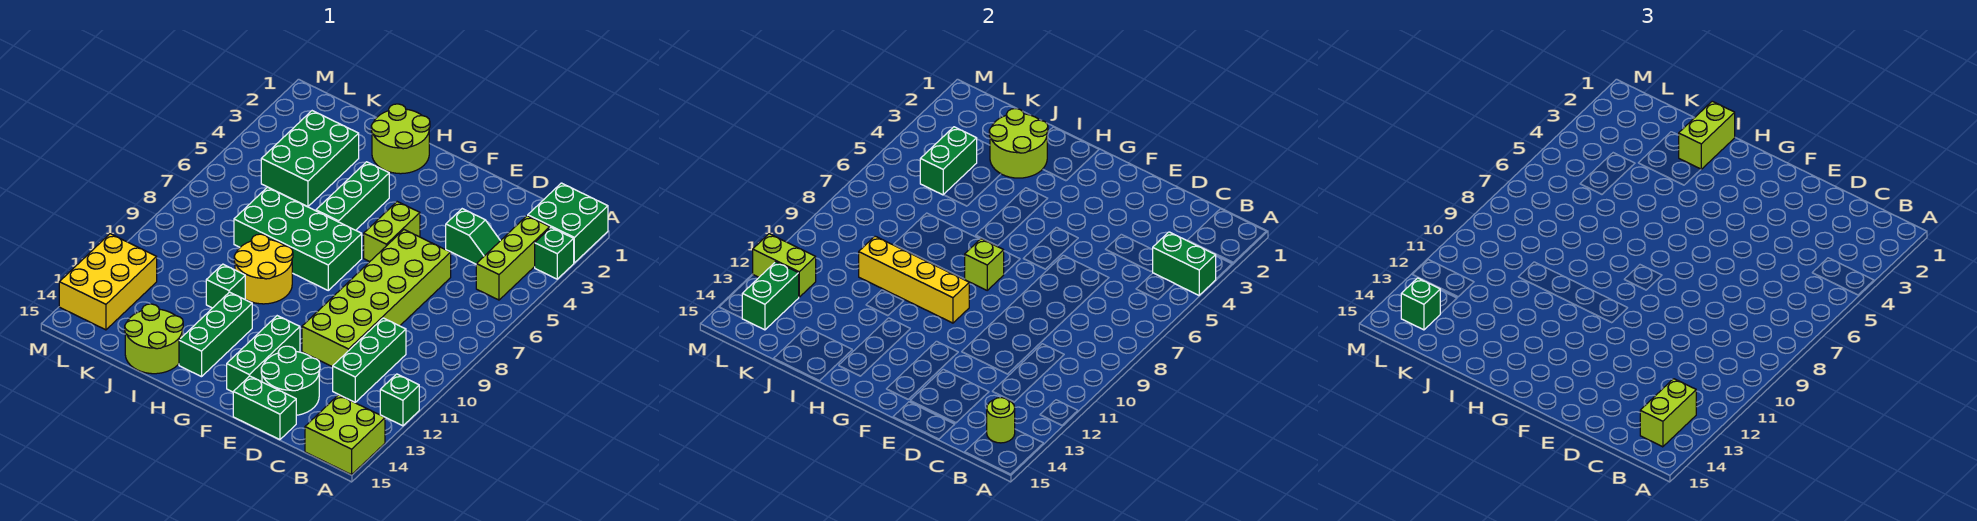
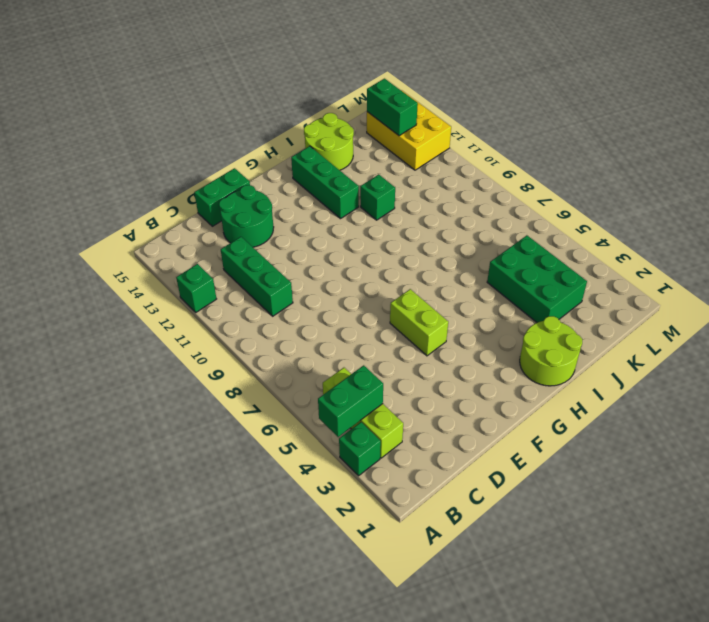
none -> green brick A1:B2 level 1
none -> lime brick A14:B15 level 1
none -> green slope C4:D4 level 1 top D
none -> lime brick D6:E11 level 1

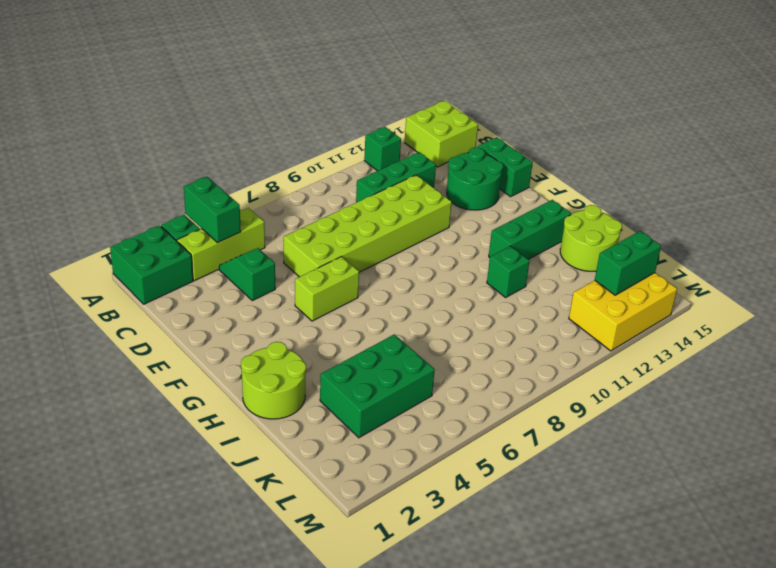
none -> green brick F12:F14 level 1
none -> green brick G7:J8 level 1
none -> green brick H4:H6 level 1
none -> yellow round brick H9:I10 level 1

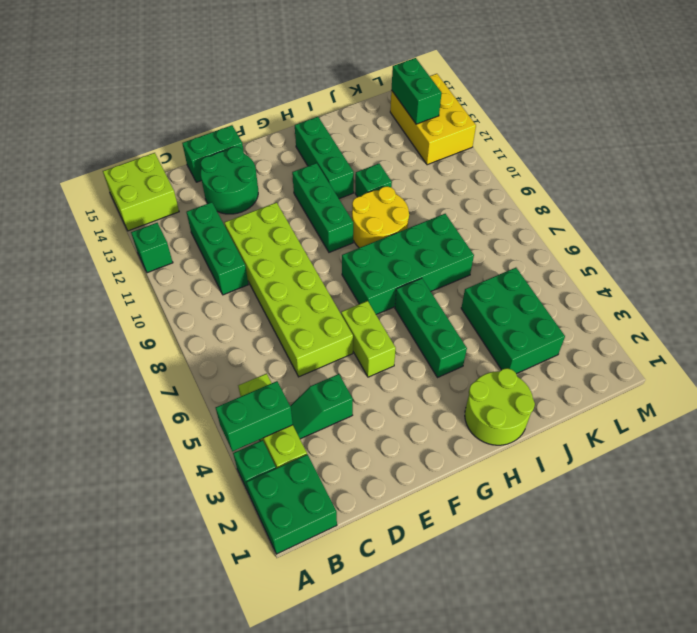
green brick G10:G12 level 1 -> green brick F12:F14 level 1
none -> lime round brick I14:J15 level 1
none -> lime round brick B14 level 2
none -> lime brick G8 level 2
none -> yellow brick G10:J10 level 2

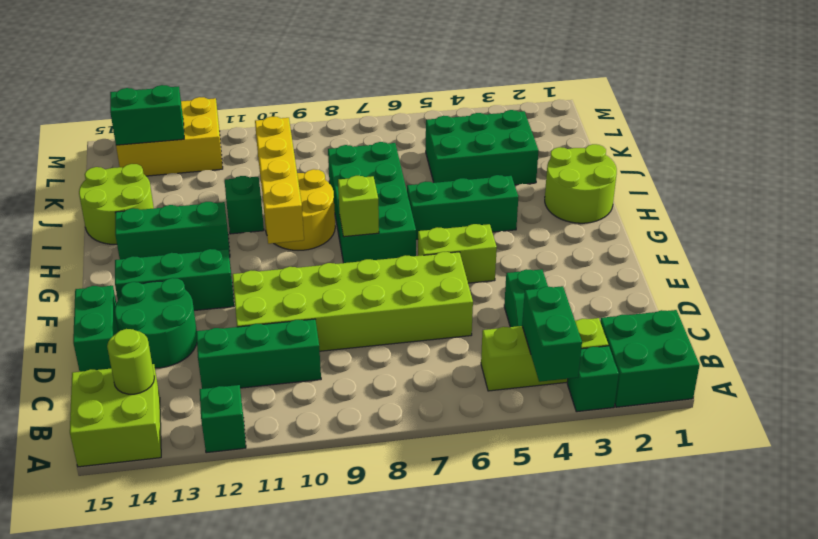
none -> lime round brick I2:J3 level 2
none -> green brick K4:K5 level 2
none -> lime brick L12:M12 level 2
none -> lime brick B13:B14 level 3

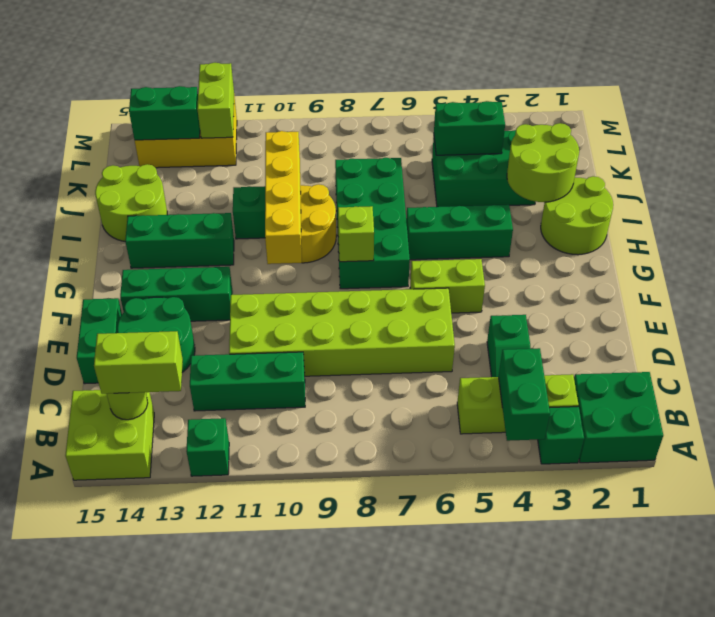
none -> lime brick I1:I2 level 3
none -> green brick L14 level 3

